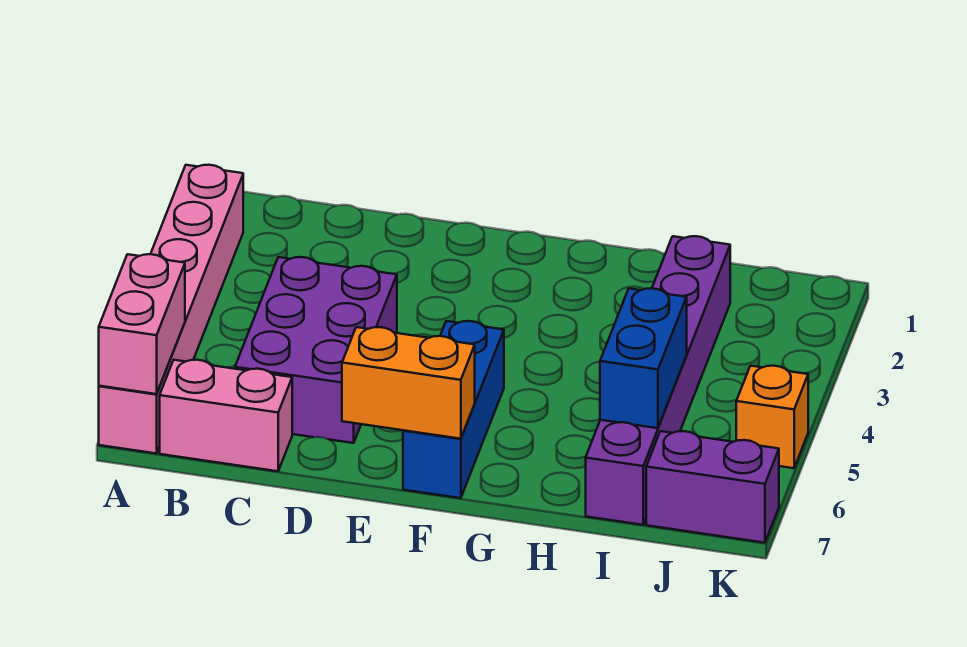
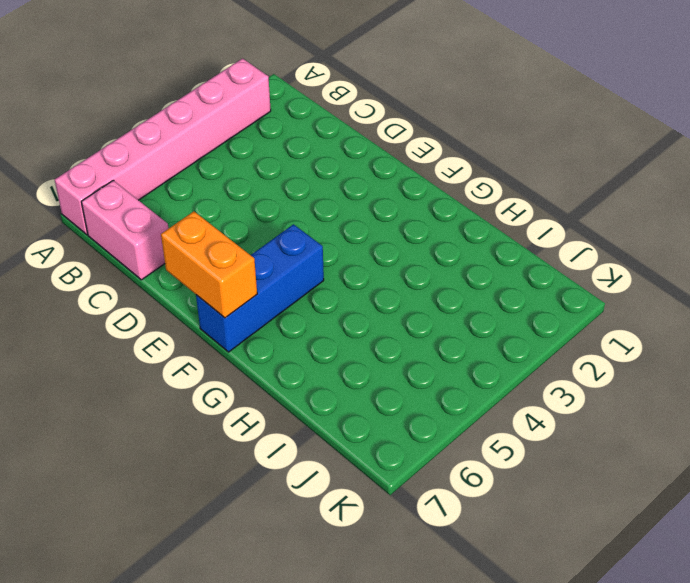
none -> purple brick C4:D6 level 1
none -> purple brick I2:I7 level 1

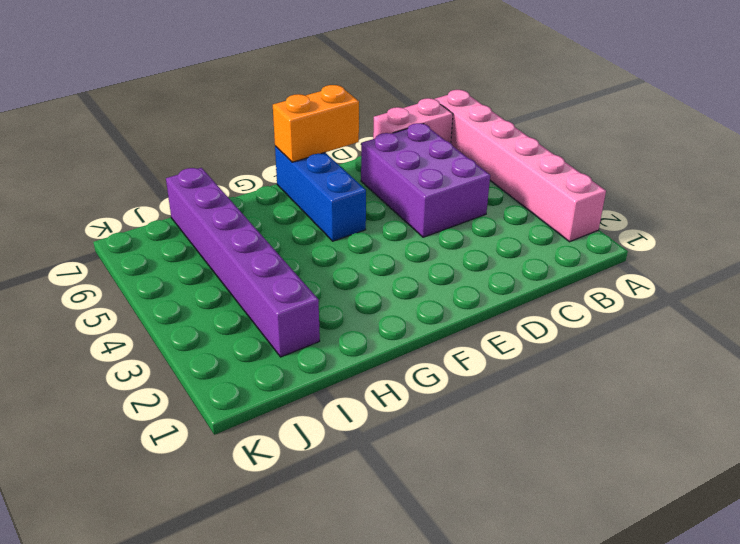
none -> purple brick J7:K7 level 1
none -> orange brick K5 level 1

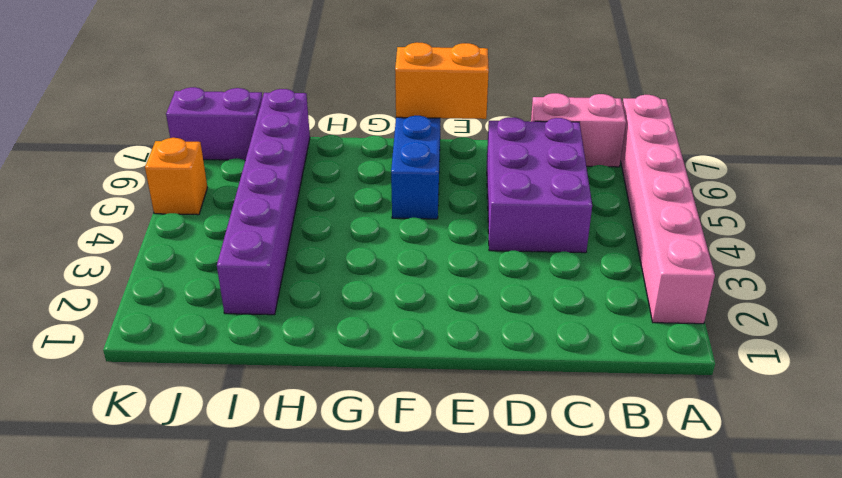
none -> pink brick A6:A7 level 2
none -> blue brick I5:I6 level 2

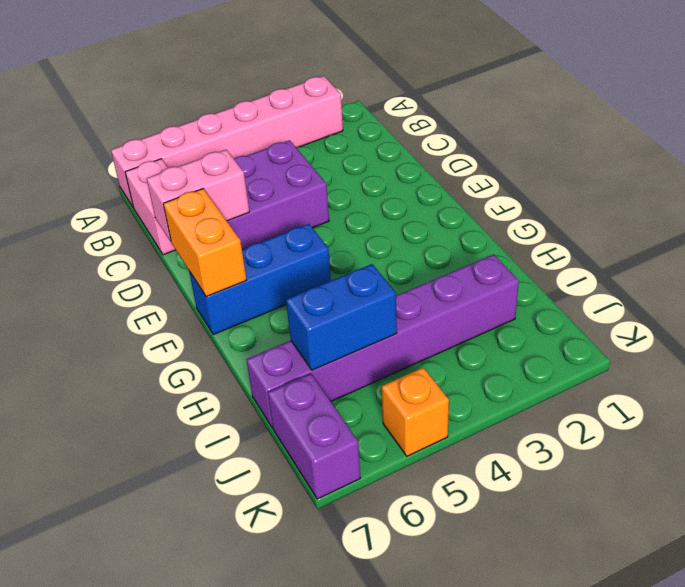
pink brick D6:D7 level 2 -> pink brick A6:A7 level 2

